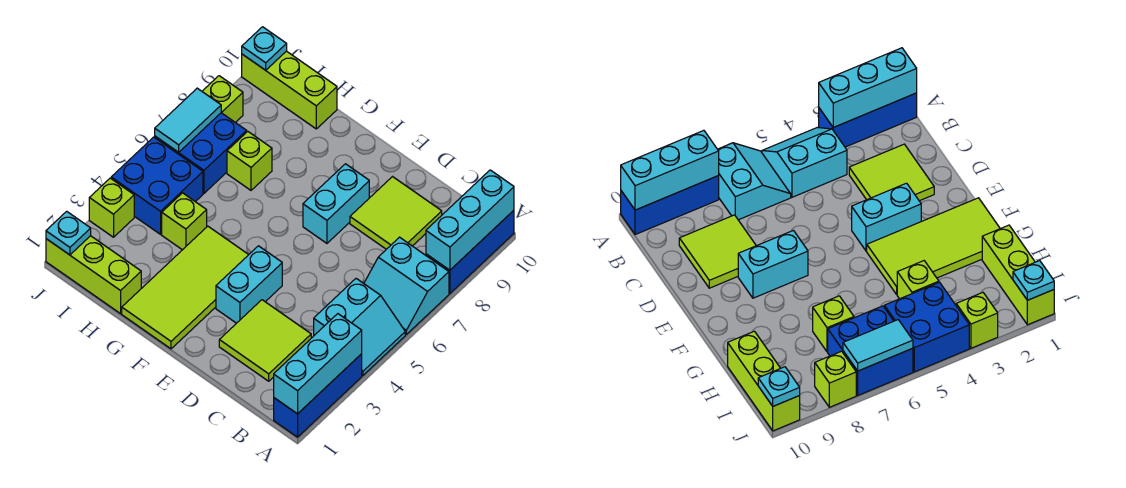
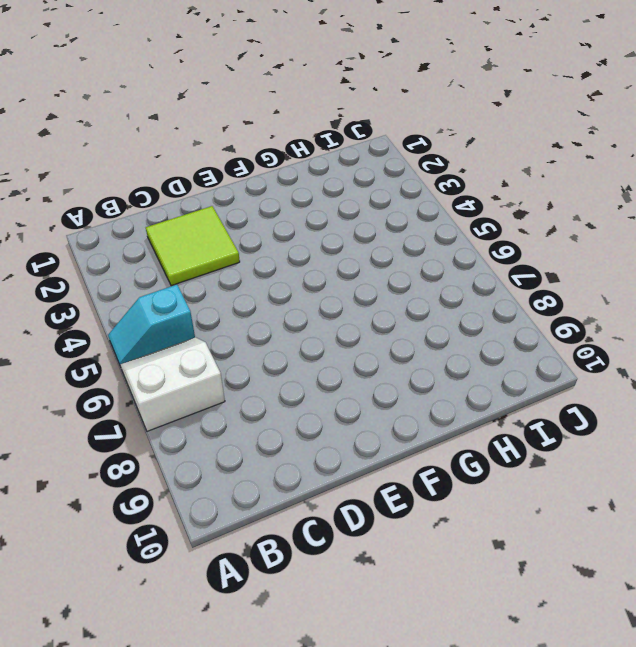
cyan slope A5:B5 level 1 top B -> cyan slope A4:B5 level 1 top B
white slope A6:B7 level 1 top 7 -> cyan slope A6:B7 level 1 top 7
none -> blue brick A1:A3 level 1
none -> blue brick A8:A10 level 1
none -> lime tile C8:D9 level 1

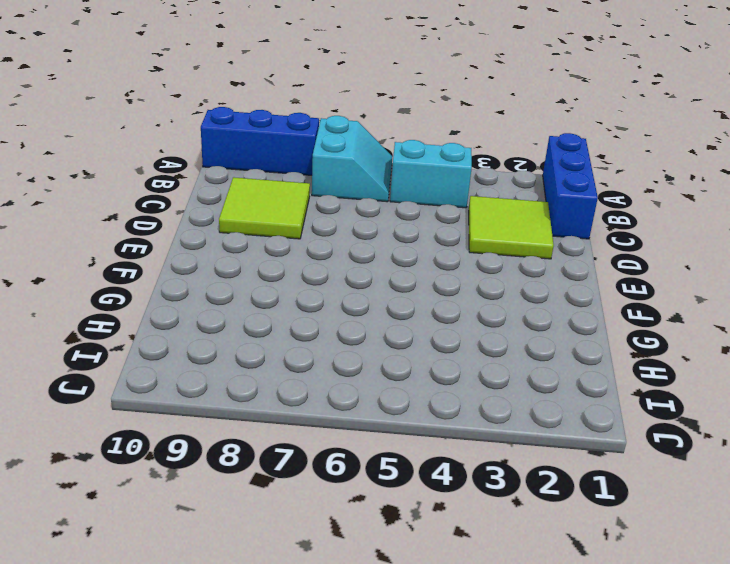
blue brick A1:C1 level 1 -> blue brick A1:A3 level 1
none -> cyan brick E3:E4 level 1
none -> cyan brick E7:E8 level 1
none -> lime tile F1:G4 level 1

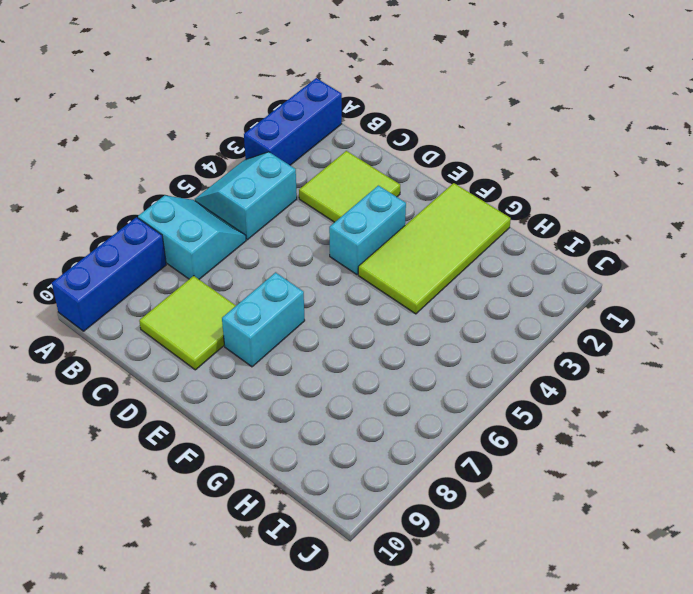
none -> lime brick H1:J1 level 1
none -> lime brick H4 level 1
none -> lime brick H7 level 1

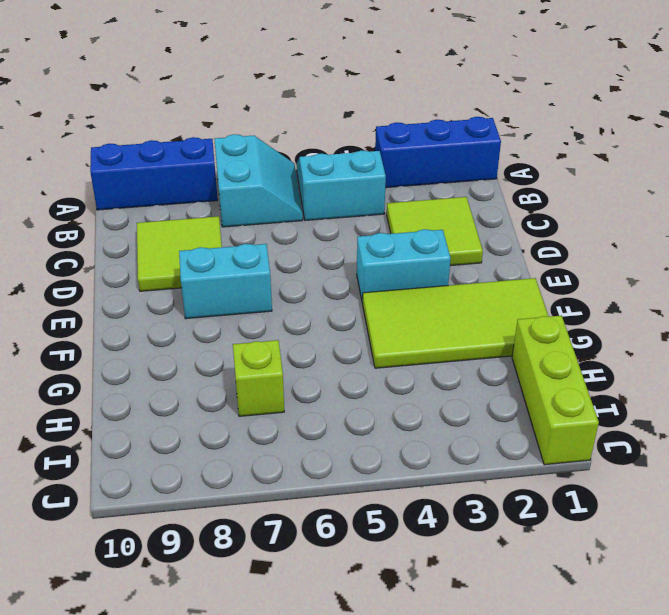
none -> lime brick H4 level 1
none -> lime brick H10:J10 level 1
none -> blue brick I4:J5 level 1

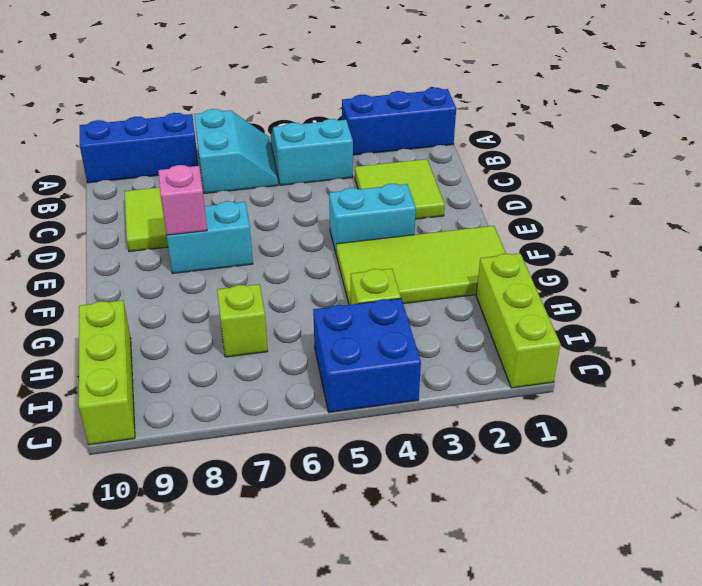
pink brick E8 level 2 -> none
none -> blue brick I6:J7 level 1
none -> lime brick J3 level 1
none -> lime brick J8 level 1

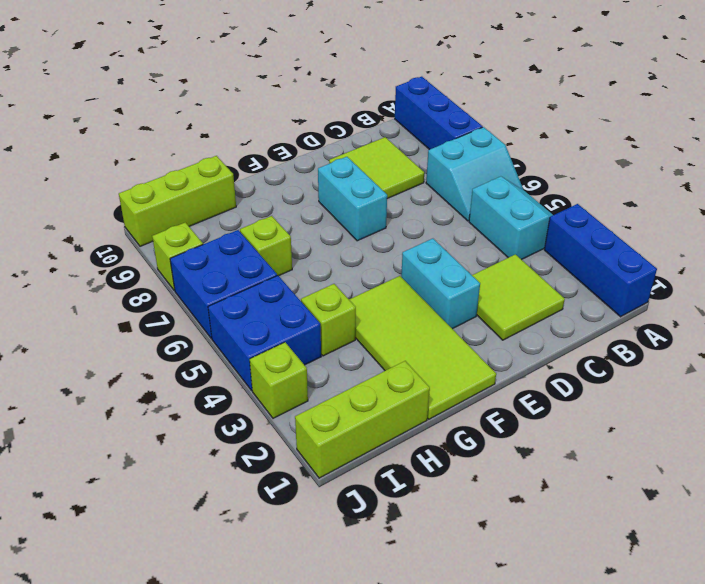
none -> cyan brick A1:A3 level 2
none -> cyan brick A8:A10 level 2
none -> cyan plate J1 level 2

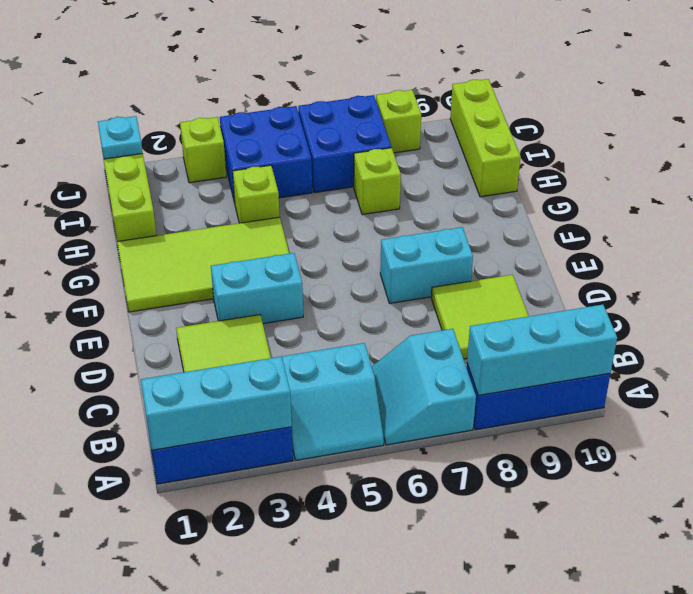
none -> cyan tile J6:J7 level 2
none -> cyan plate J10 level 2

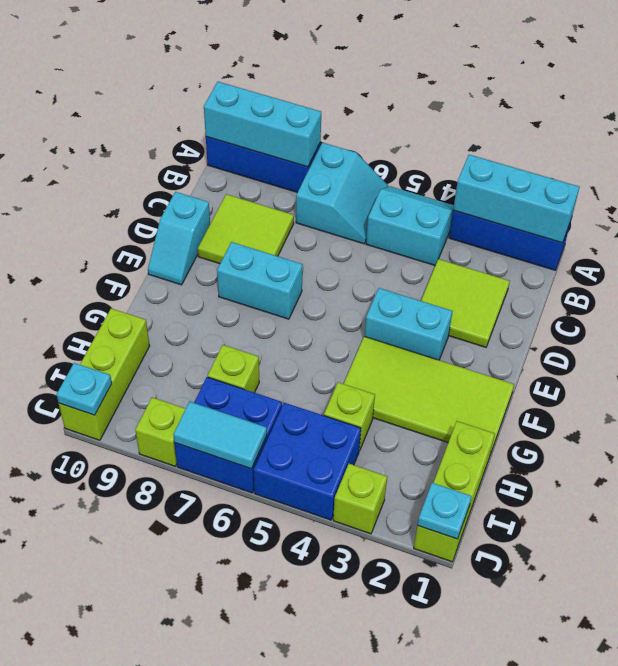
cyan slope D10:E10 level 1 top D -> none

